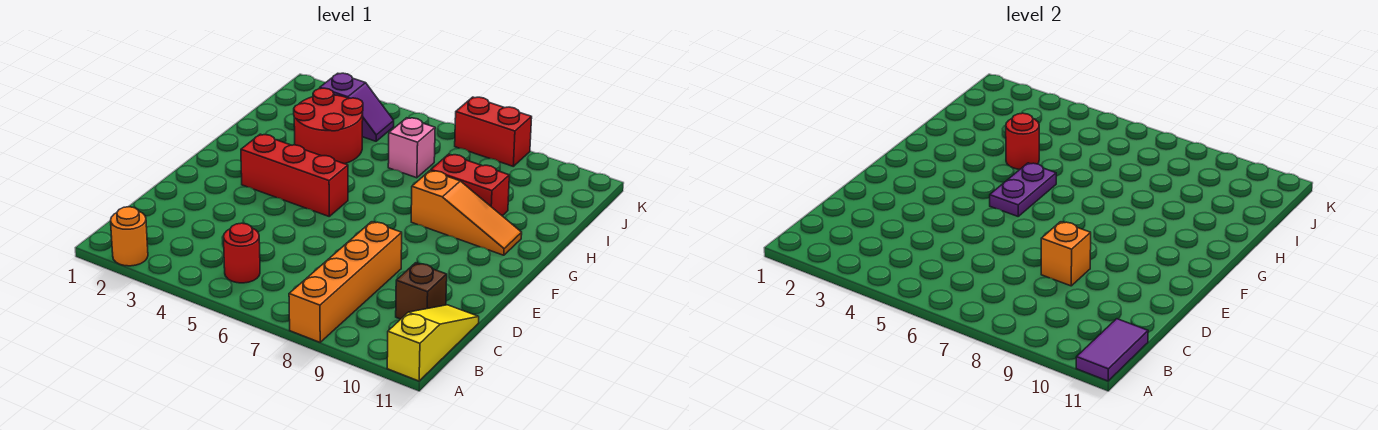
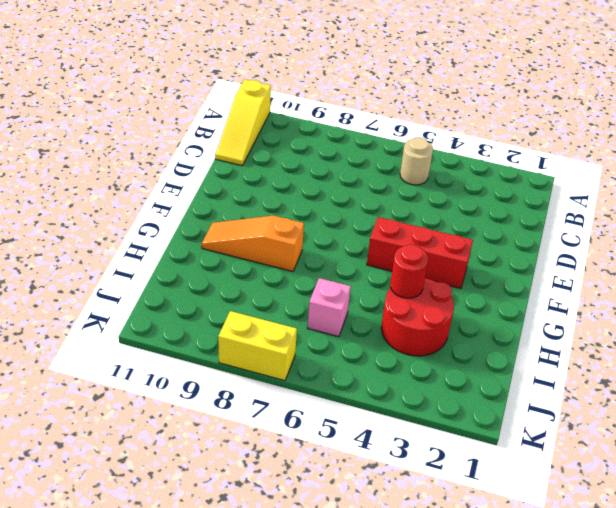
tan round brick B5 level 1 -> red round brick B5 level 1
yellow brick K7:K8 level 1 -> red brick K7:K8 level 1
none -> orange round brick A2 level 1
none -> orange brick A8:D8 level 1
none -> brown brick C10 level 1

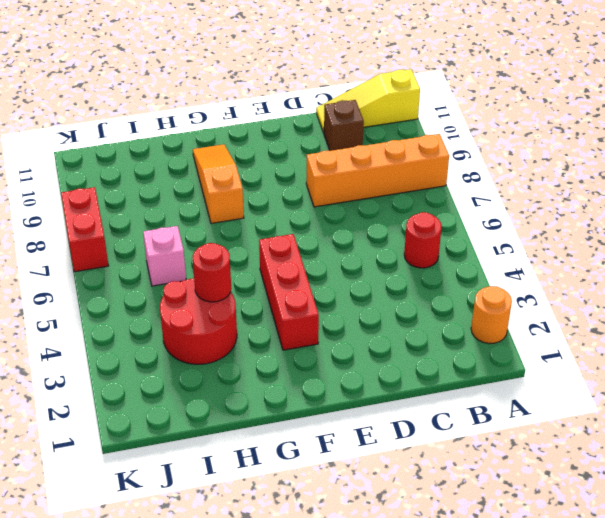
none -> red brick H8:H9 level 1
none -> purple slope J3:J4 level 1 top 3
none -> purple tile A11:B11 level 2

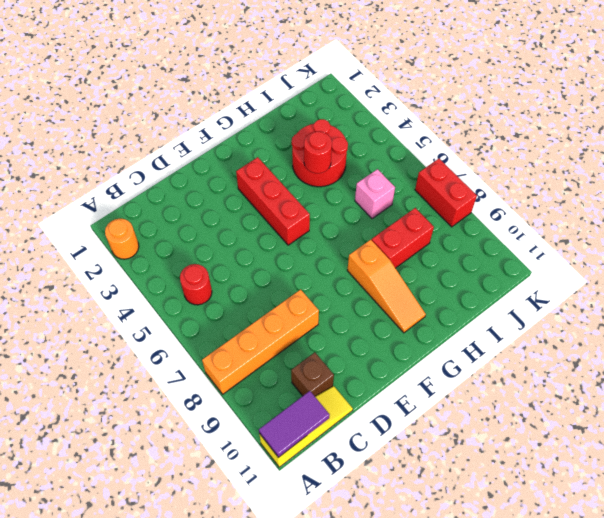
red brick H8:I8 level 1 -> red brick H8:H9 level 1
none -> purple slope J3:J4 level 1 top 3
none -> orange brick D8 level 2
none -> purple plate F5:G5 level 2

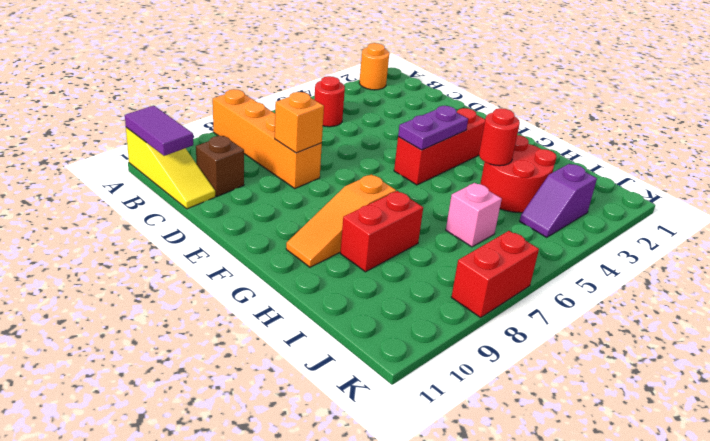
purple plate F4:F5 level 2 -> purple plate F5:G5 level 2

